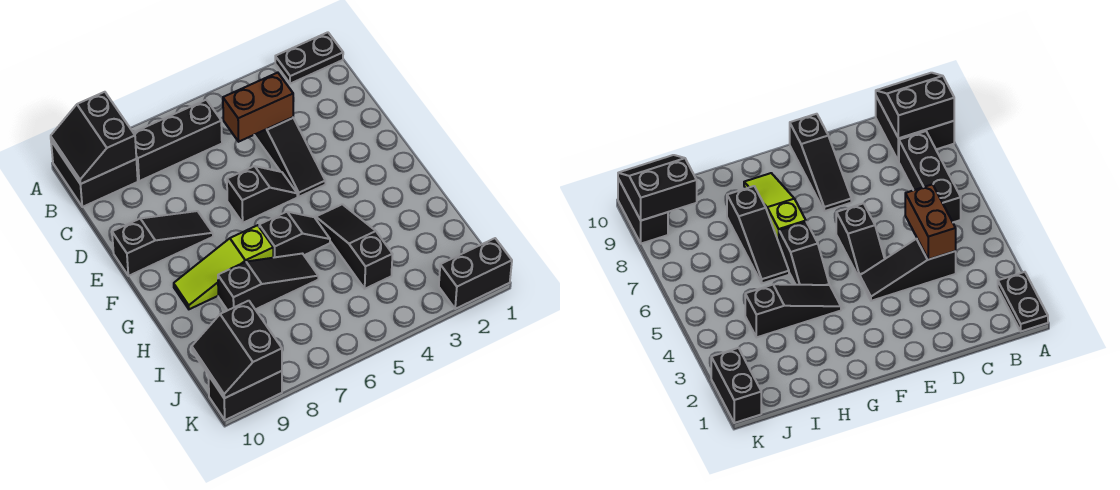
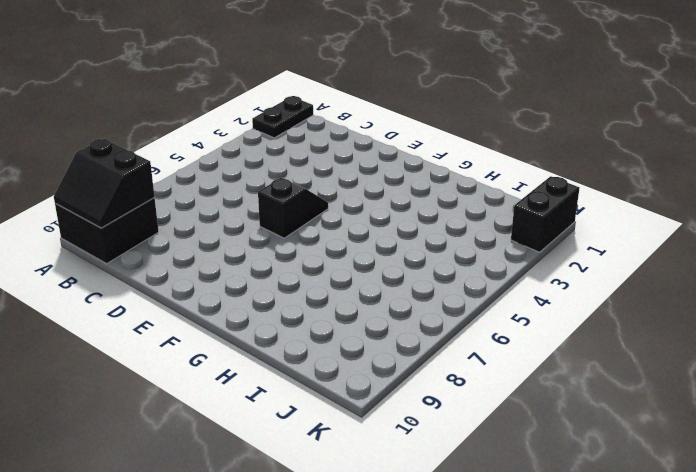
none -> black brick B6:B8 level 1
none -> black slope C4:E4 level 1 top C
none -> black slope E8:E10 level 1 top 10

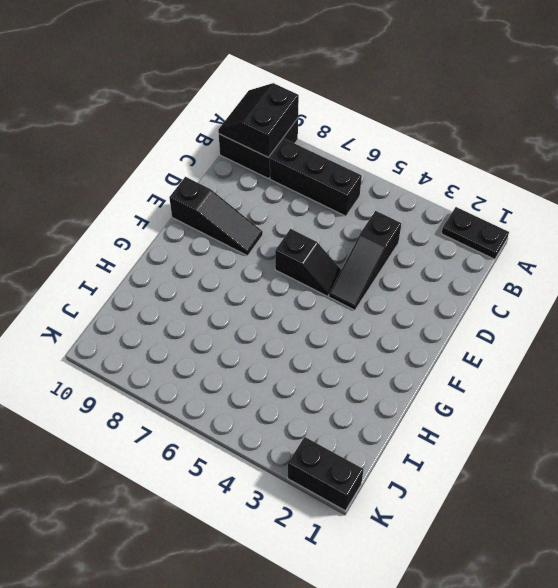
none -> black slope G4:I4 level 1 top I
none -> black slope G5:G6 level 1 top 6
none -> lime slope G7:G9 level 1 top 7

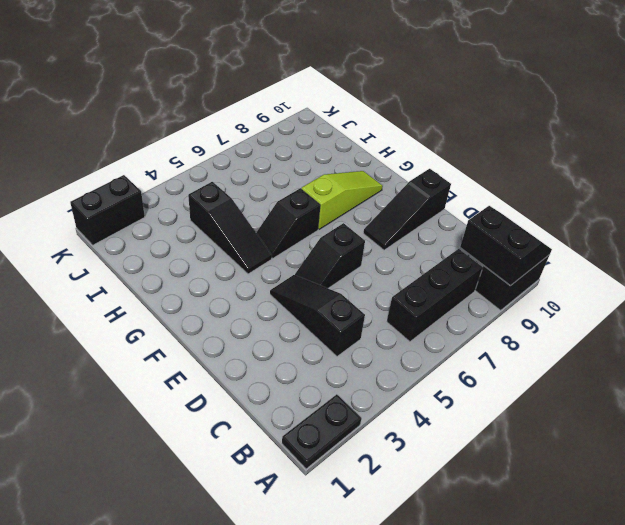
none -> black slope H6:H8 level 1 top 8
none -> black brick K9:K10 level 1
none -> brown brick C4:C5 level 2

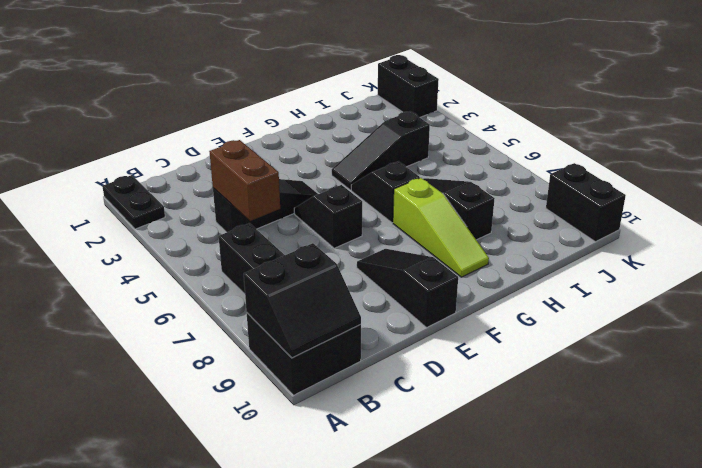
none -> black slope J9:K10 level 2 top 9

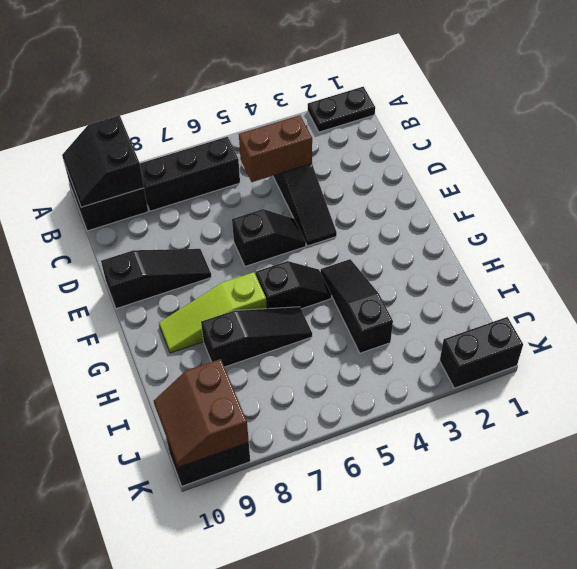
brown slope J9:K10 level 2 top 9 -> black slope J9:K10 level 2 top 9

